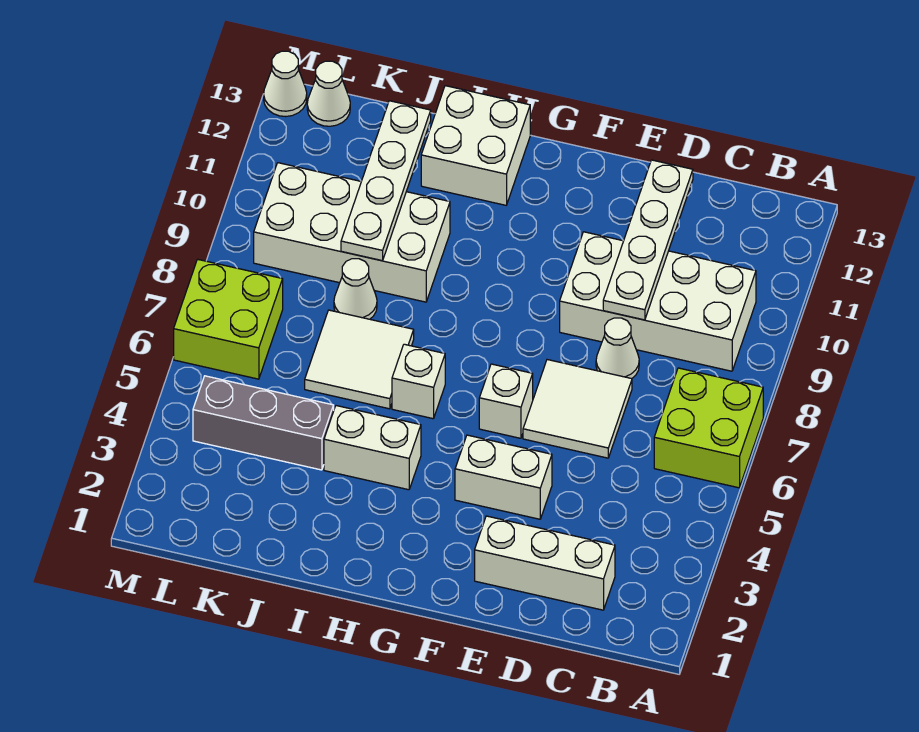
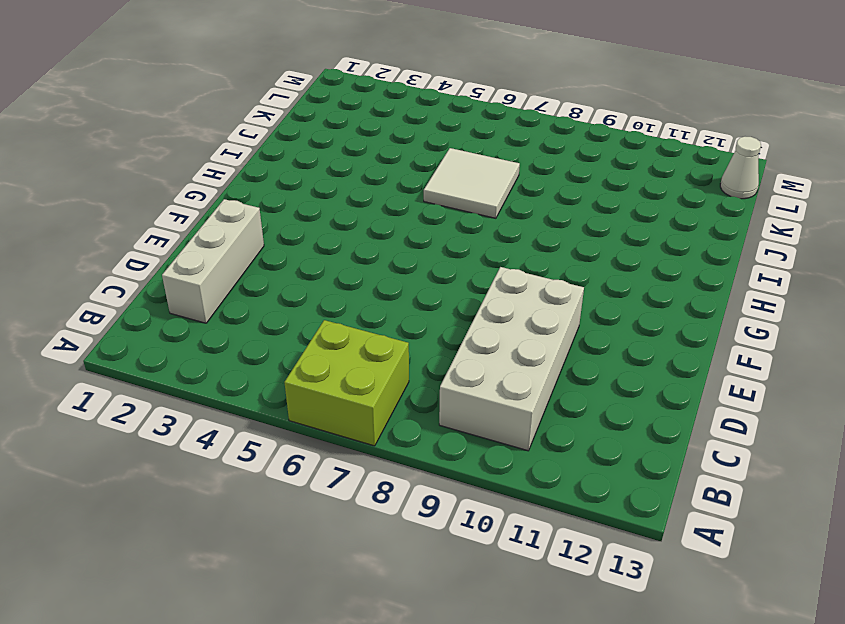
none -> white tile D6:E7 level 1
none -> white cone D8 level 1
none -> white brick E4:F4 level 1

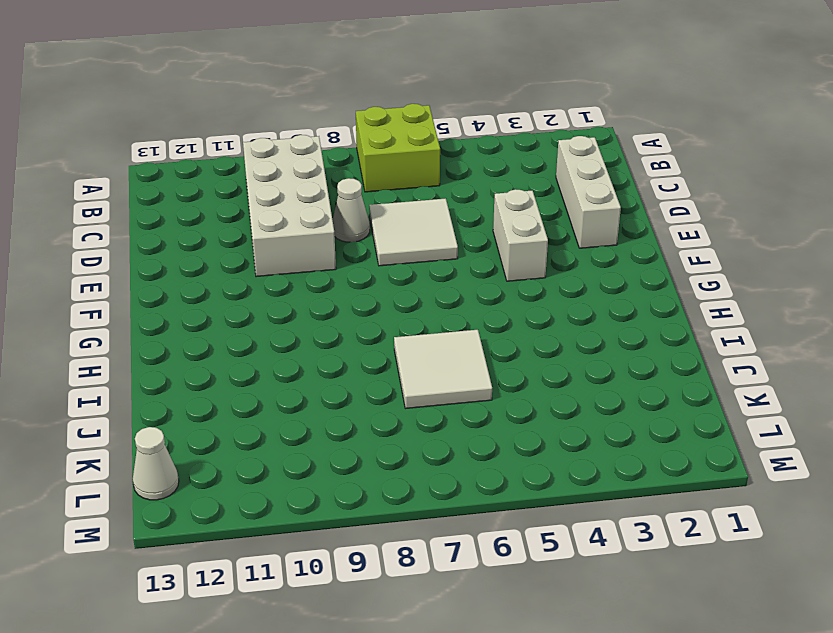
none -> white brick F6 level 1
none -> white brick H4:I4 level 1
none -> white brick H6 level 1

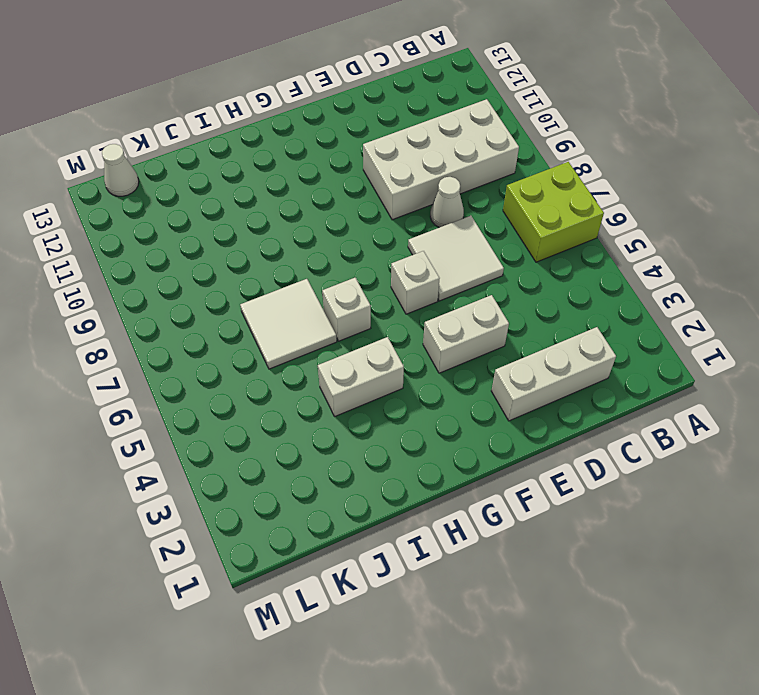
none -> white brick H12:I13 level 1
none -> white brick I9:L10 level 1
none -> grey brick J4:L4 level 1

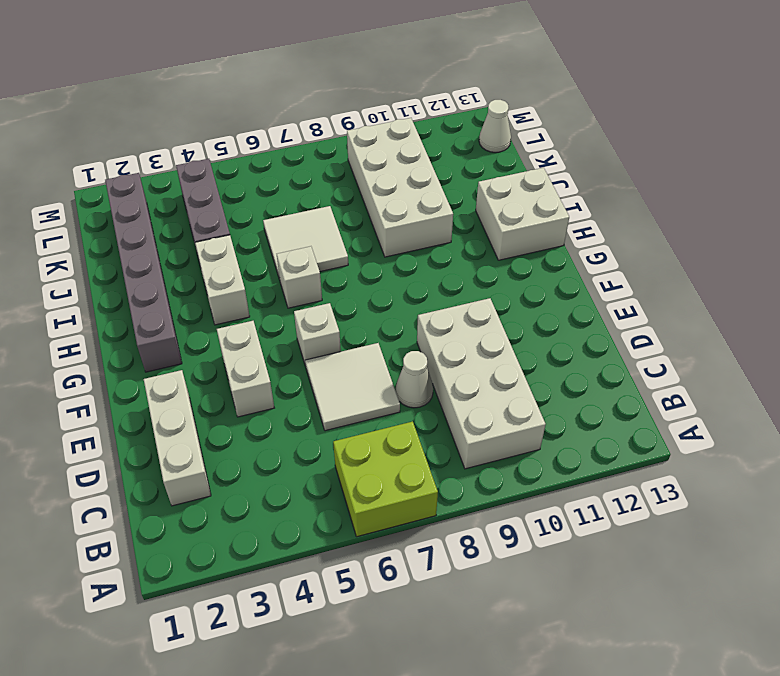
grey brick G2:L2 level 1 -> none
none -> white cone J8 level 1
none -> lime brick L6:M7 level 1
none -> white cone M13 level 1

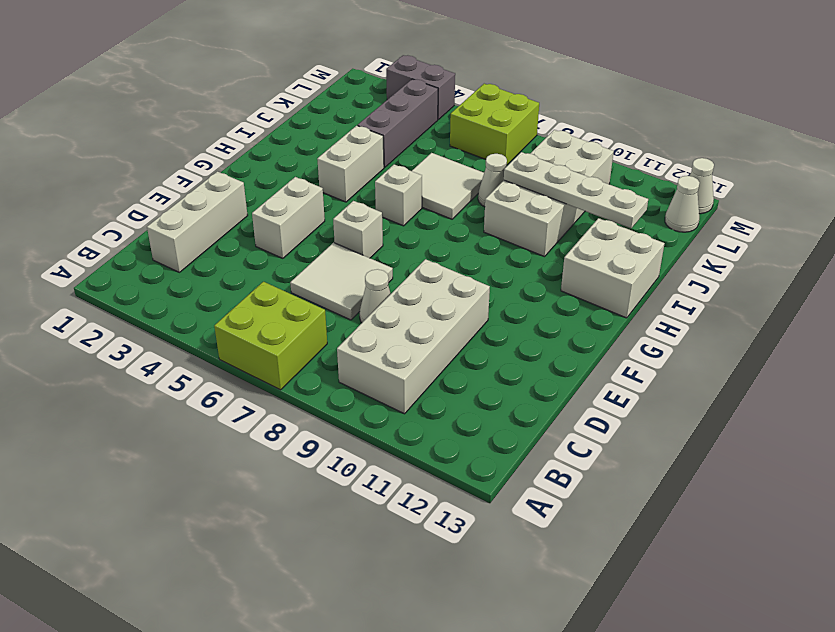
grey brick M3:M4 level 1 -> none
none -> white plate D9:D12 level 2

